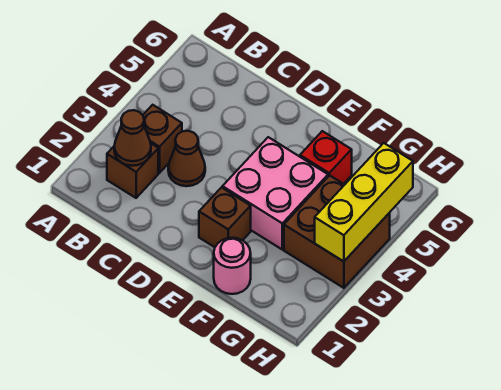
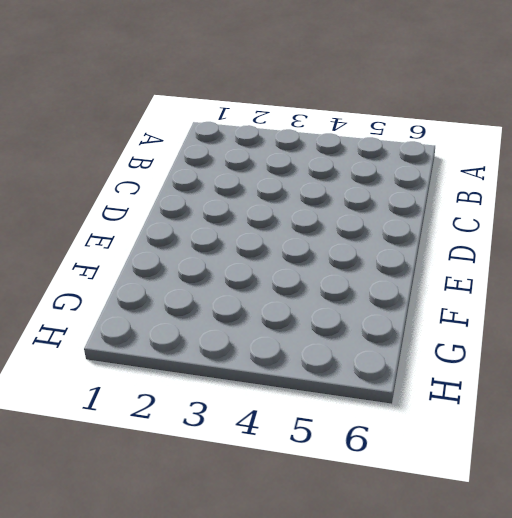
none -> brown brick B2 level 1
none -> brown brick B3 level 1

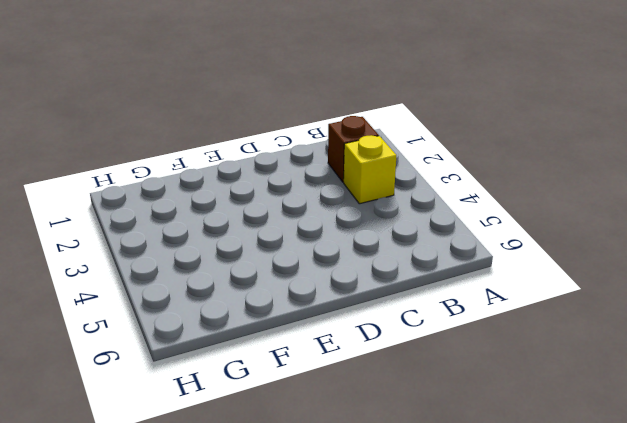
yellow brick B3 level 1 -> brown brick B3 level 1
none -> brown cone C3 level 1
none -> brown brick E2 level 1

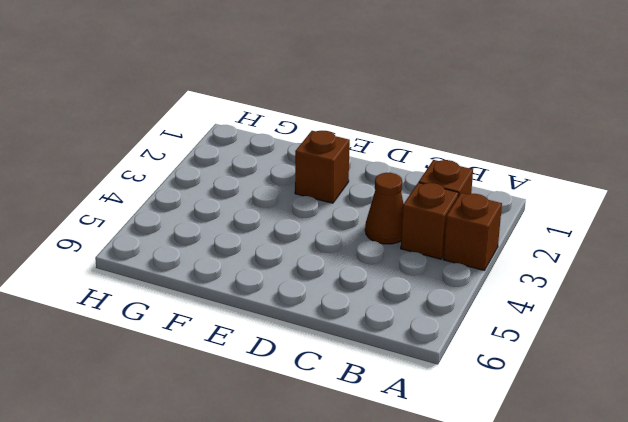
brown brick A3 level 1 -> none
none -> pink brick E3:F4 level 1
none -> pink round brick F1 level 1

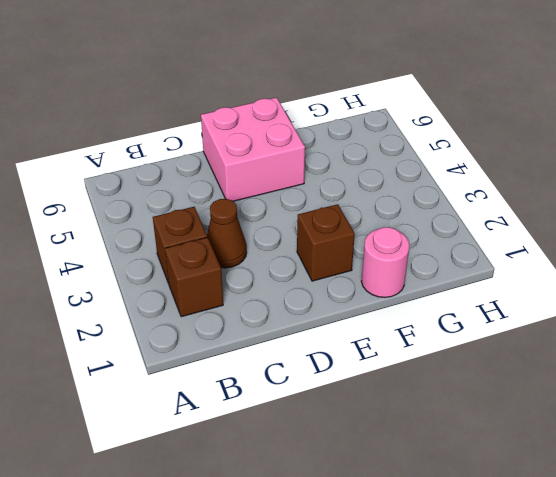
pink brick D5:E6 level 1 -> pink brick E3:F4 level 1
none -> red brick F5 level 1
none -> brown brick G3:H4 level 1

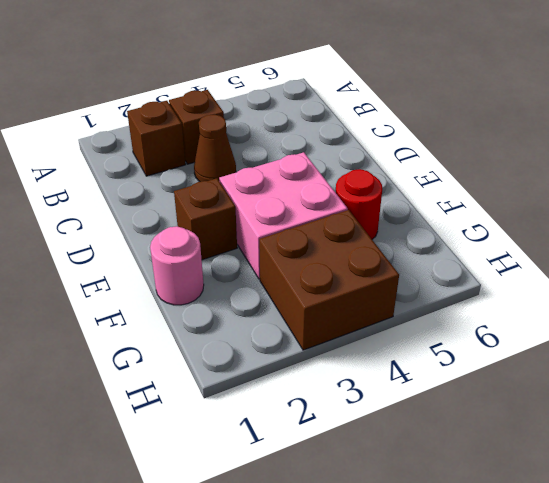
red round brick F5 level 1 -> red brick F5 level 1
none -> brown cone B2 level 2
none -> yellow brick H3:H5 level 2

